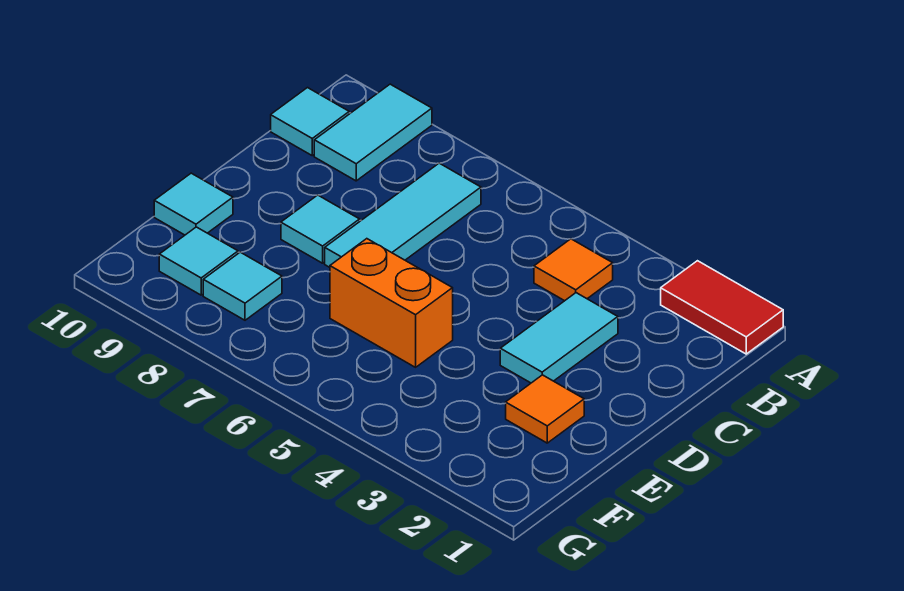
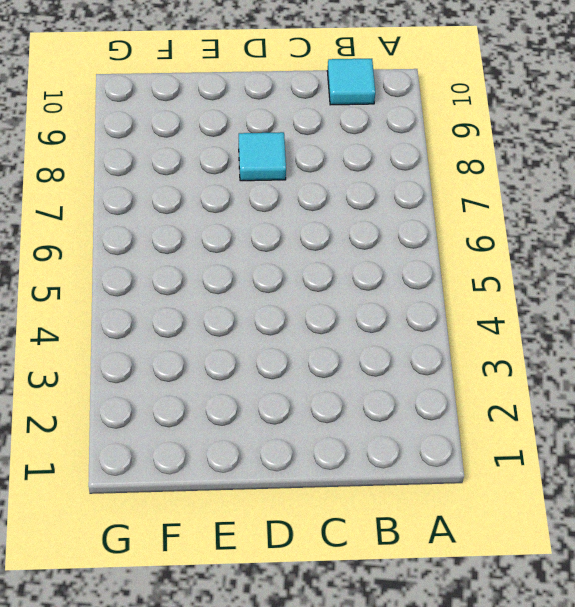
none -> red tile A1:A2 level 1
none -> cyan tile A9:B9 level 1
none -> orange tile B4 level 1

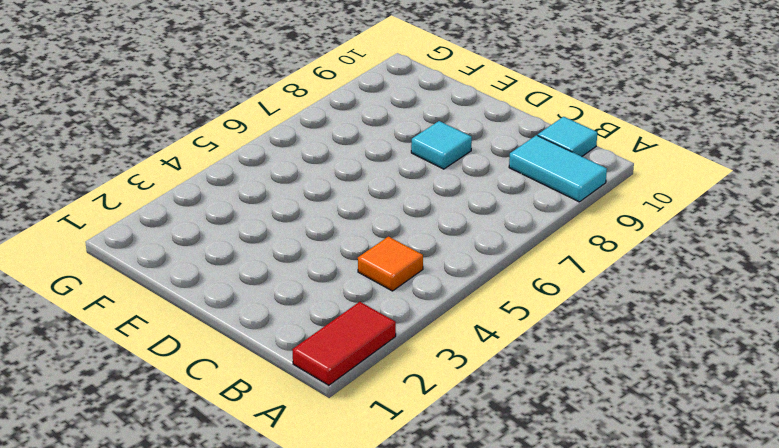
none -> cyan tile B7:D7 level 1
none -> cyan tile C3:D3 level 1
none -> orange tile E2 level 1

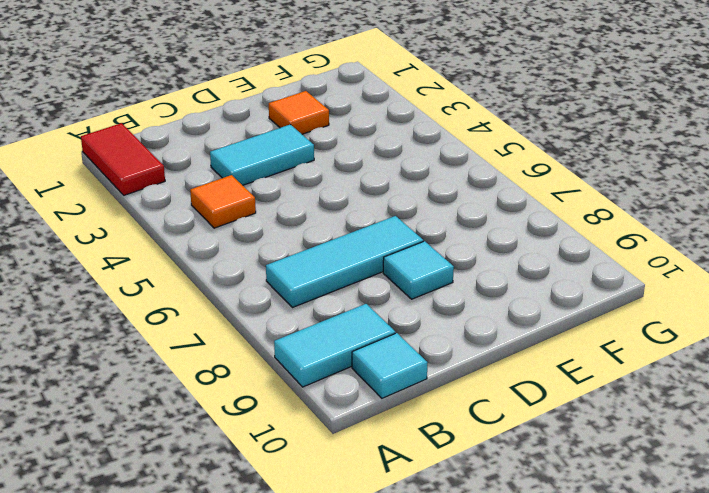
none -> orange brick E5:E6 level 1
none -> cyan tile E10 level 1
none -> cyan tile F8 level 1

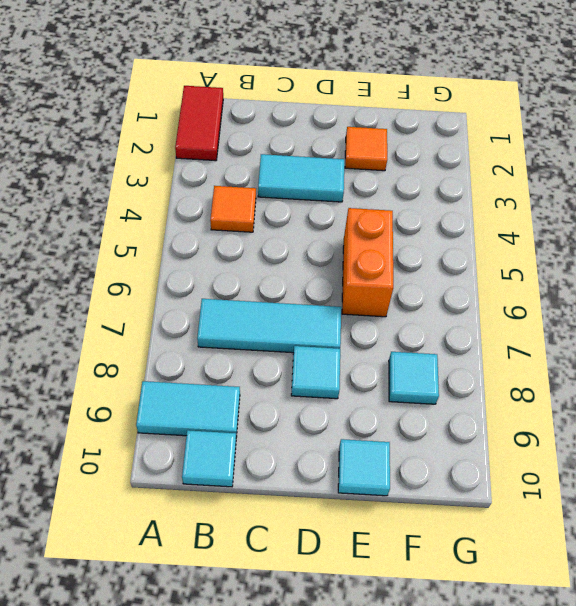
none -> cyan tile F9 level 1

